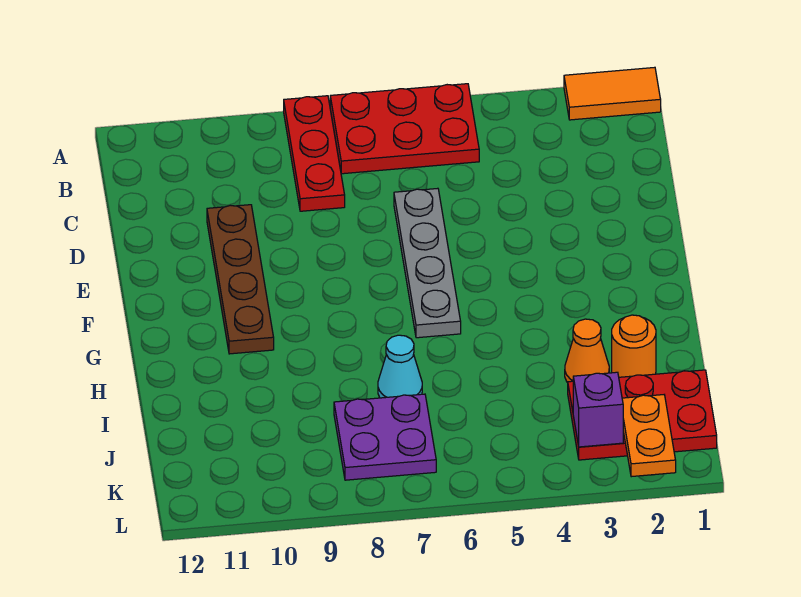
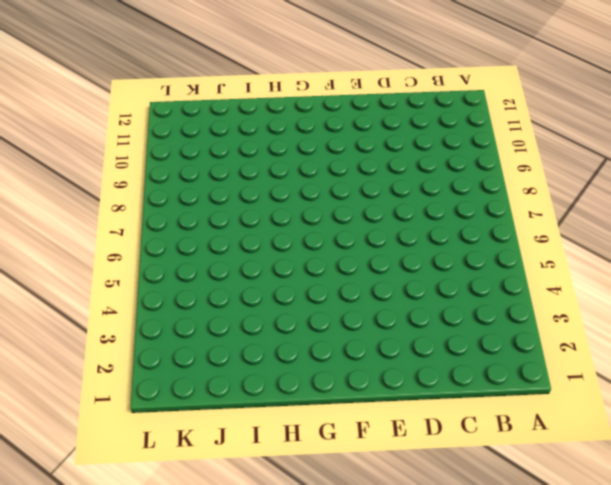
none -> orange tile A1:A2 level 1
none -> red plate A5:B7 level 1
none -> red plate A8:C8 level 1

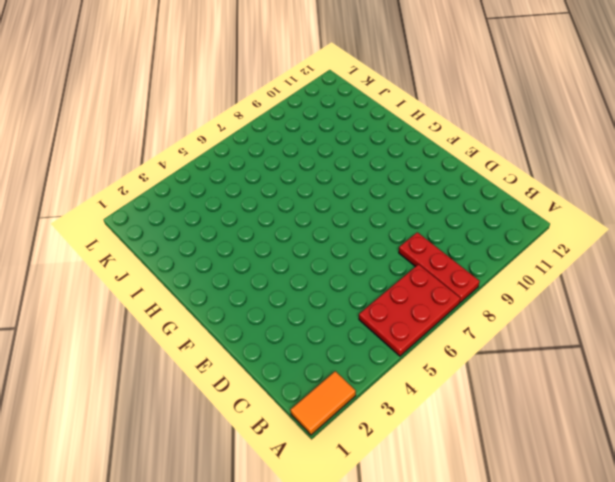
none -> grey plate D6:G6 level 1
none -> brown plate D10:G10 level 1
none -> orange round brick I2 level 1

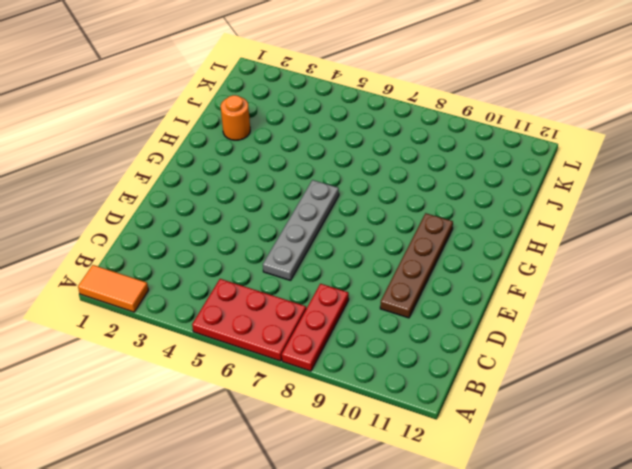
none -> orange cone I3 level 1
none -> cyan cone I7 level 1
none -> red plate J1:K3 level 1

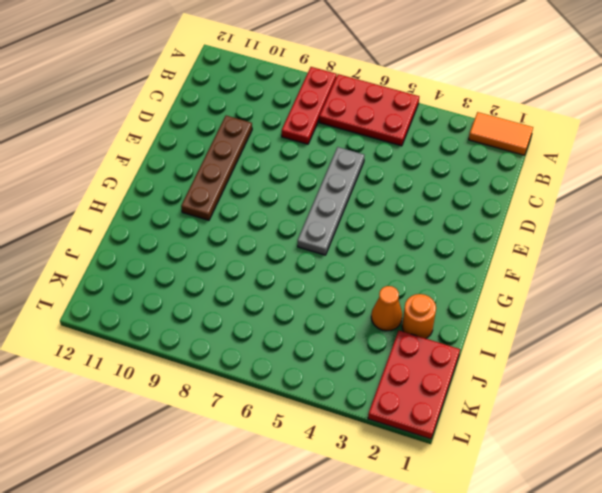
red plate J1:L2 level 1 -> red plate J1:K3 level 1
none -> cyan cone I7 level 1
none -> purple plate J7:K8 level 1
none -> orange plate K2:L2 level 2

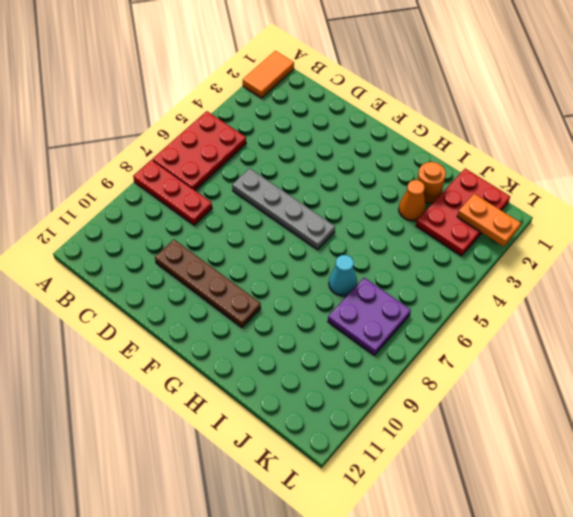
none -> purple brick K3 level 2

